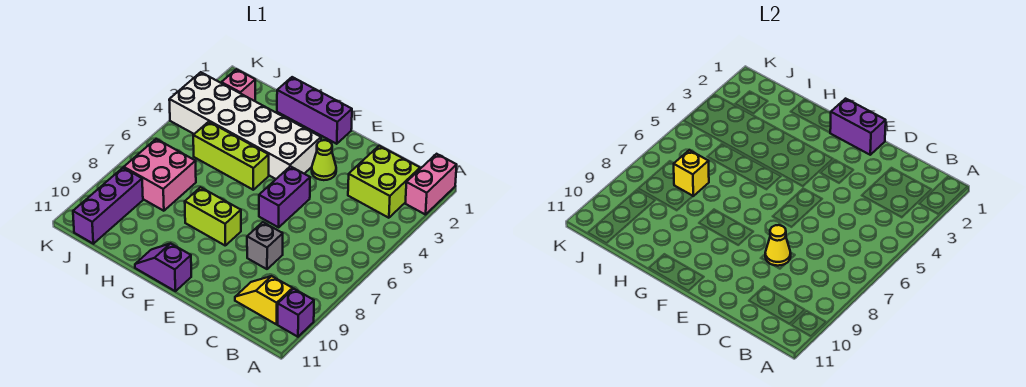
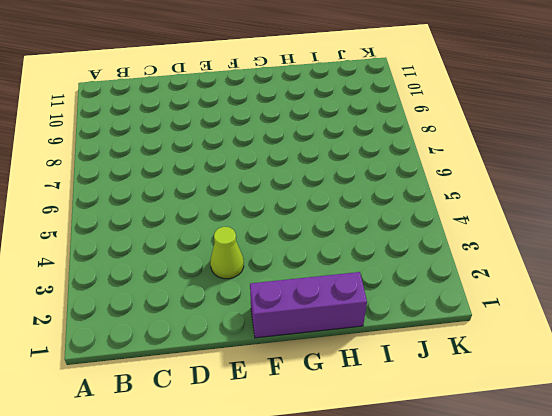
none -> pink brick A1:A2 level 1
none -> purple brick A10 level 1
none -> lime brick B2:C3 level 1

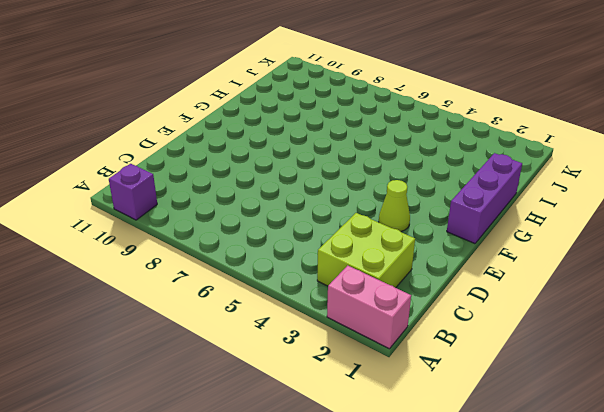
none -> yellow slope B10:C10 level 1 top B
none -> grey brick D8 level 1
none -> purple brick E5:E6 level 1

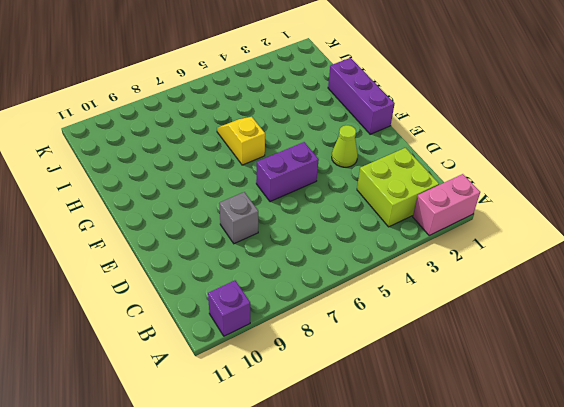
yellow slope G6:H6 level 1 top G -> yellow slope B10:C10 level 1 top B
none -> white brick F3:K4 level 1
none -> lime brick F8:G8 level 1
none -> purple slope F11:G11 level 1 top F

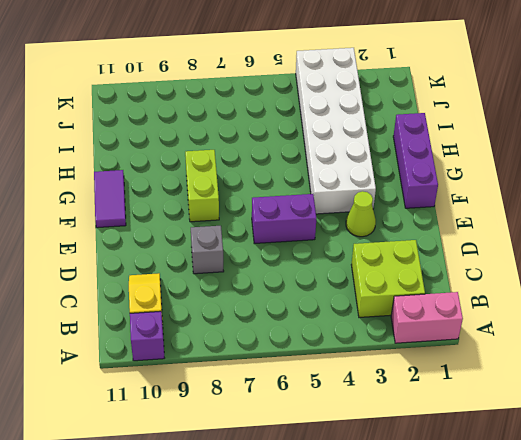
purple tile F11:G11 level 1 -> purple slope F11:G11 level 1 top F
none -> lime brick G5:I5 level 1
none -> pink brick I7:J8 level 1
none -> pink brick J2 level 1

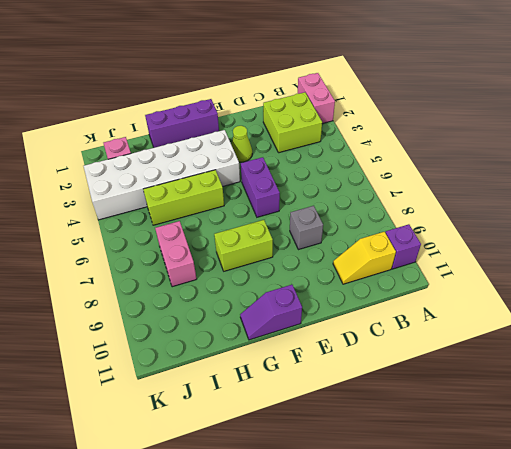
pink brick I7:I8 level 1 -> pink brick I7:J8 level 1
none -> purple brick J9:J11 level 1
none -> yellow cone D8 level 2
none -> purple brick E1:F1 level 2

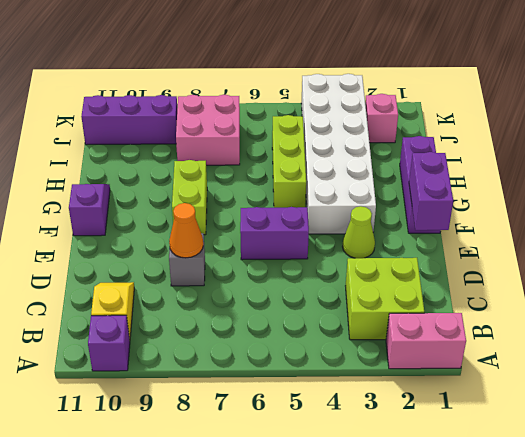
orange cone D8 level 2 -> yellow cone D8 level 2
none -> yellow brick I7 level 2

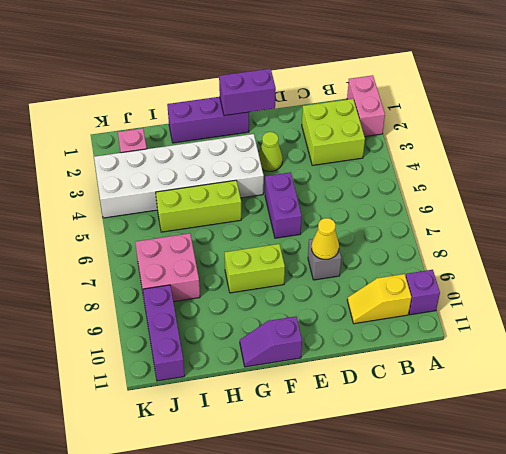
none -> yellow brick I7 level 2

